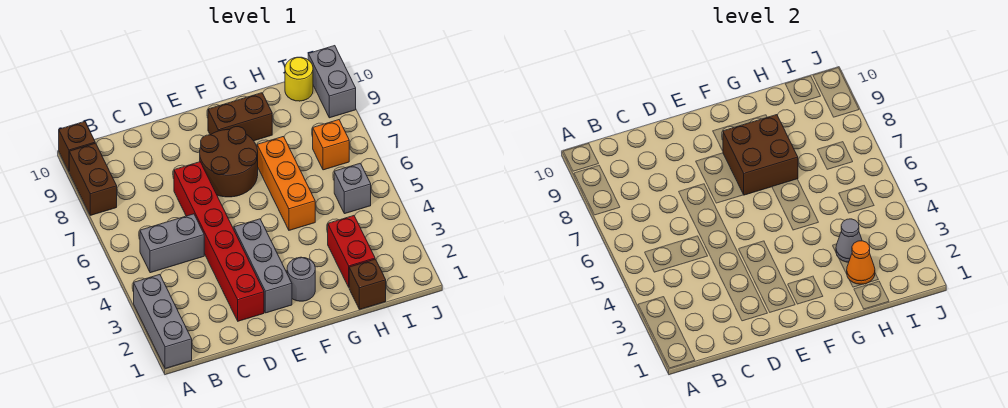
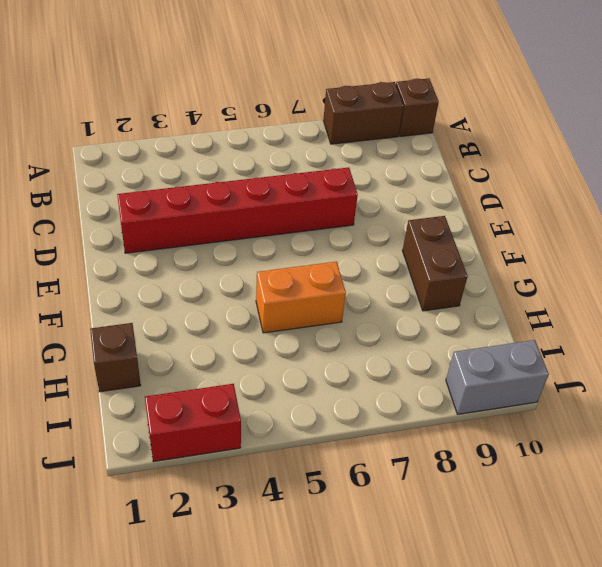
orange brick G5:G6 level 1 -> orange brick G5:G7 level 1
red brick J2:J3 level 1 -> red brick H2:H3 level 1
none -> grey brick A1:A3 level 1
none -> grey brick B5:C5 level 1
none -> grey brick E2:E4 level 1

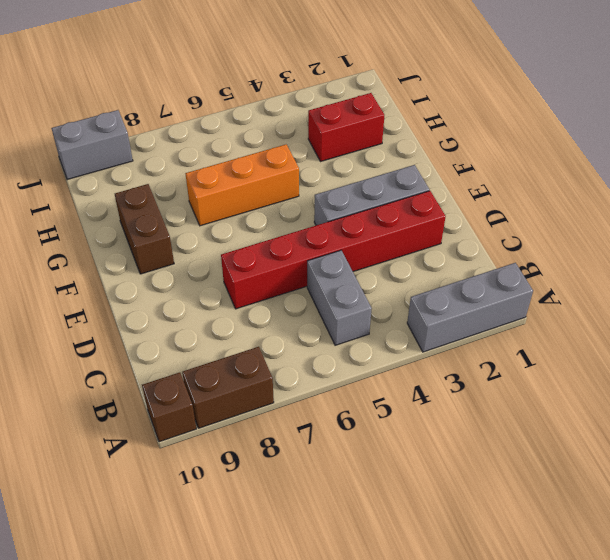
none -> brown round brick E7:F8 level 1
none -> grey round brick F2 level 1
none -> brown brick H1 level 1

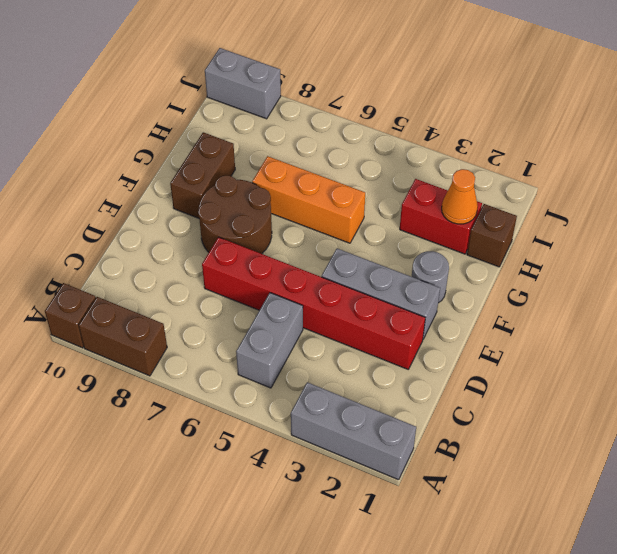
none -> grey brick I5 level 1
none -> orange brick I7 level 1
none -> yellow round brick I10 level 1

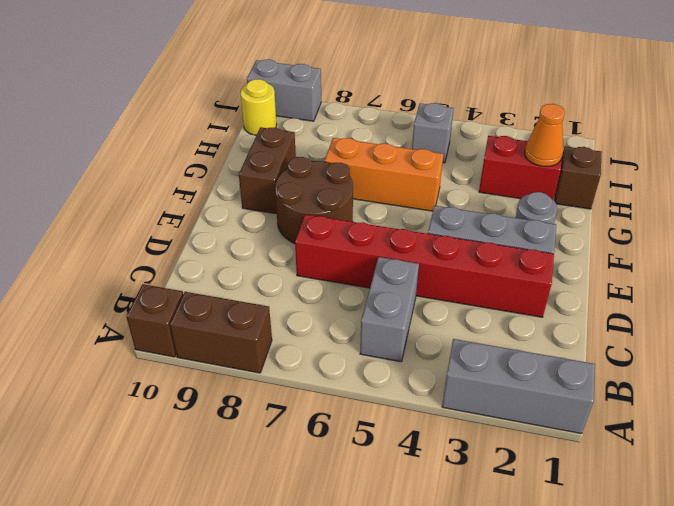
none -> orange brick I7 level 1
none -> brown brick F7:G8 level 2
none -> grey cone H3 level 2

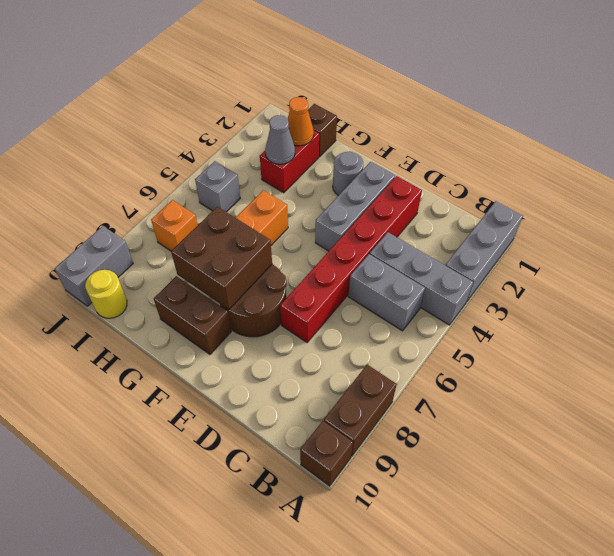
grey brick A4:C4 level 1 -> none

